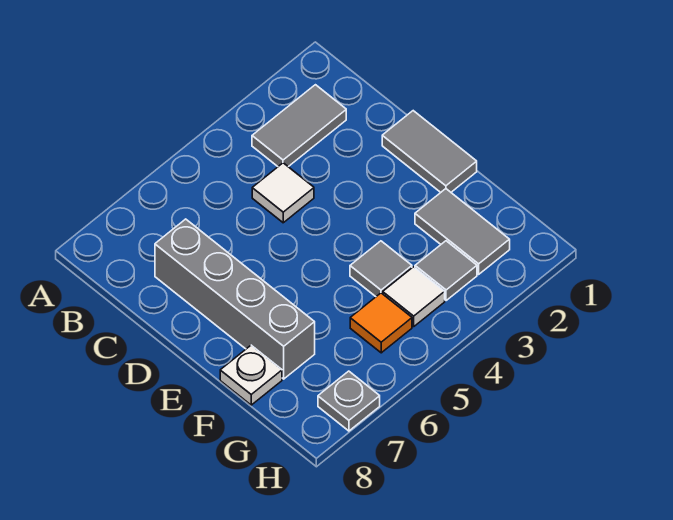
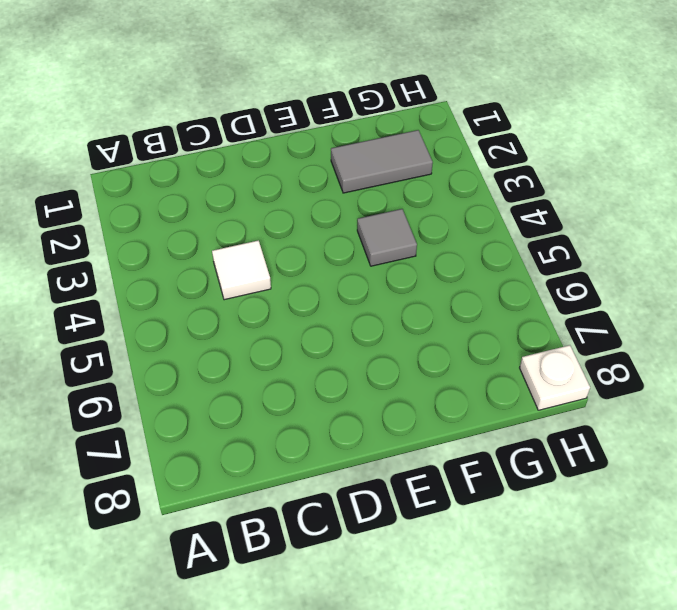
white plate H8 level 1 -> white plate F8 level 1
none -> grey tile B2:B3 level 1
none -> grey brick C7:F7 level 1

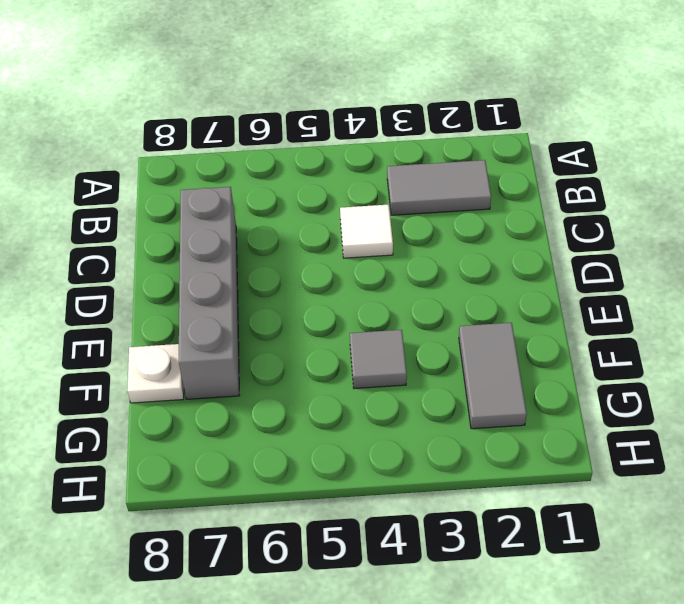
none -> grey tile D1:E1 level 1
none -> grey tile G3 level 1

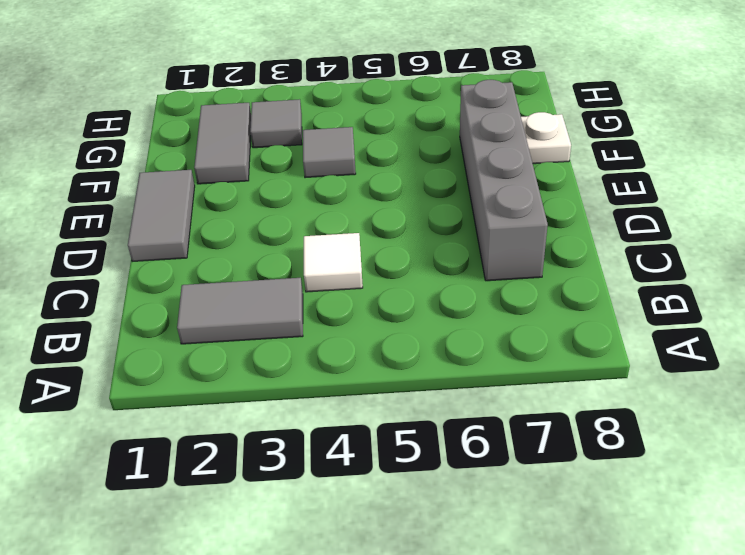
none -> white tile G4 level 1
none -> orange tile G5 level 1

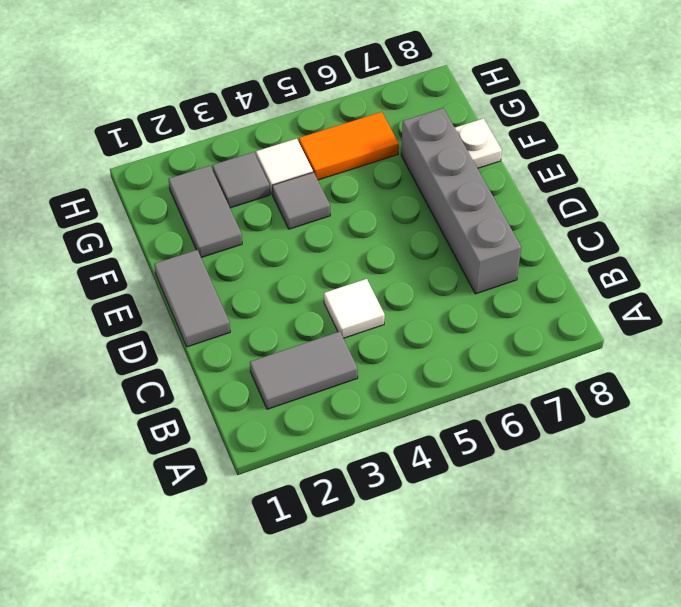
orange tile G5:G6 level 1 -> orange tile G5 level 1
none -> grey plate H7 level 1

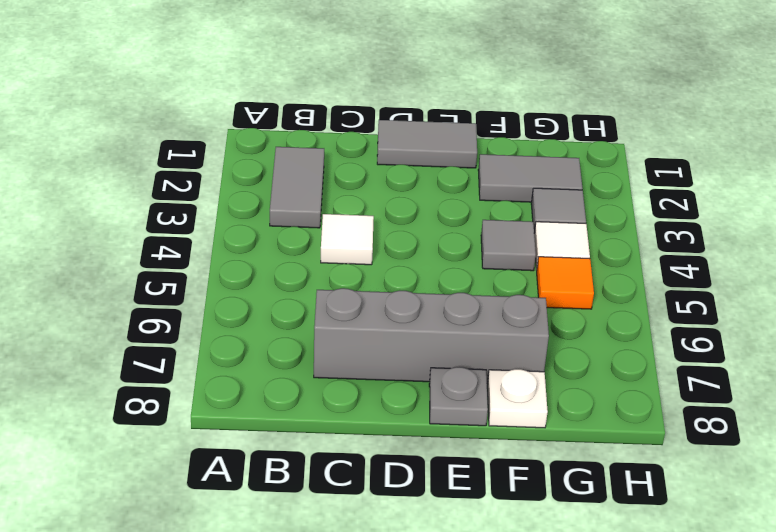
grey plate E8 level 1 -> grey plate H7 level 1

